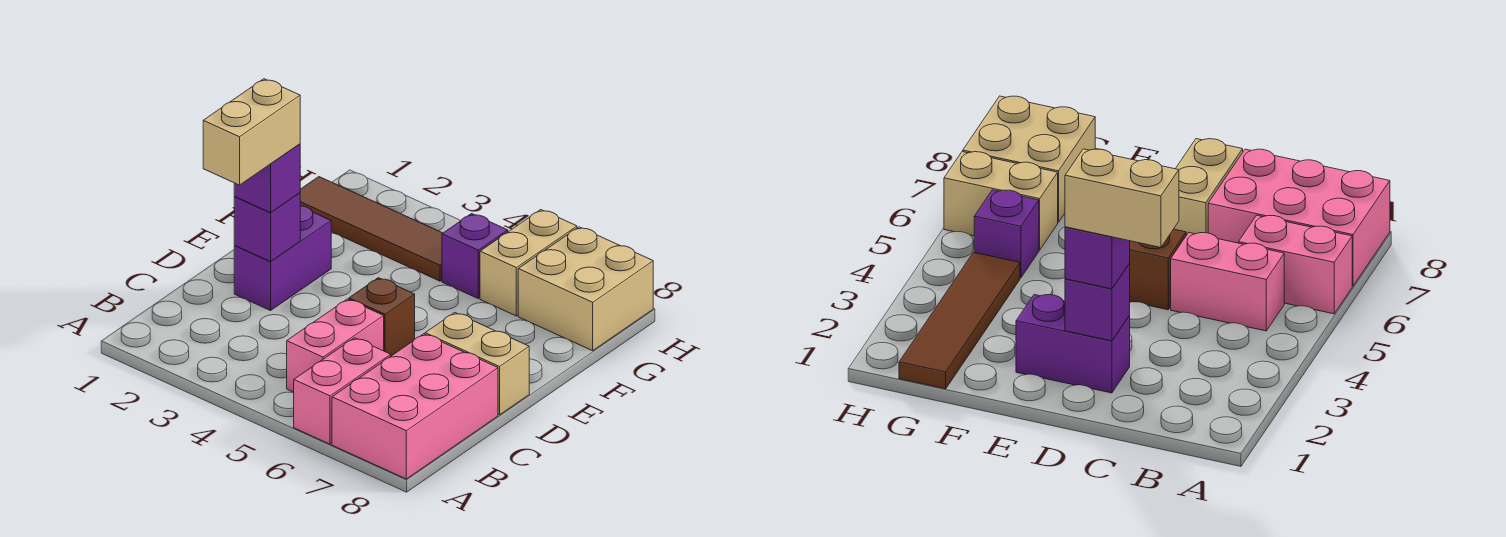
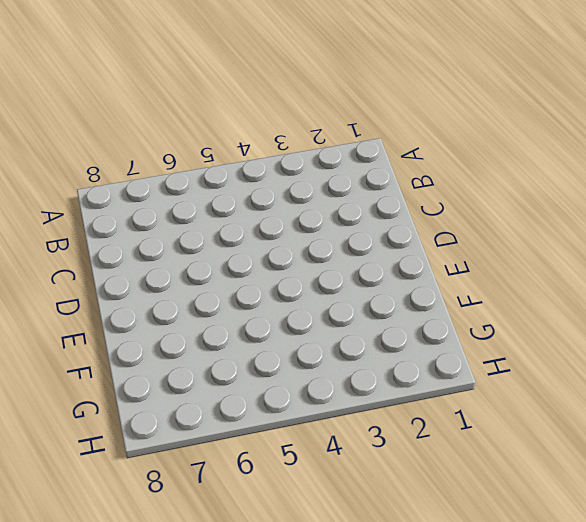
none -> pink brick A6:B6 level 1
none -> pink brick A7:C8 level 1
none -> pink brick B5:C5 level 1

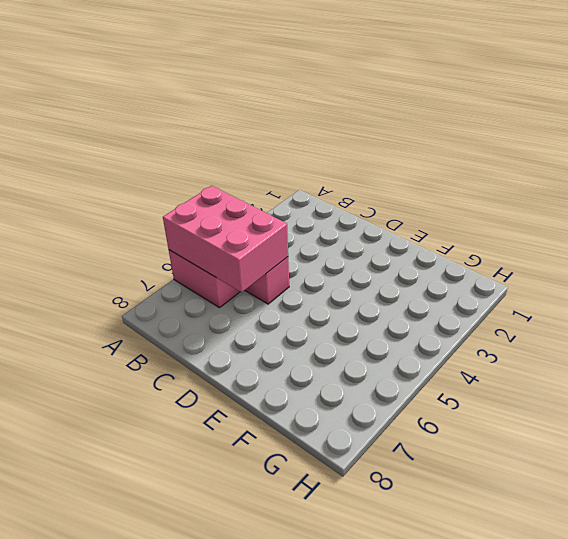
pink brick A5:C6 level 2 -> pink brick A7:C8 level 1
none -> purple brick D2:E2 level 1
none -> brown brick D5 level 1
none -> tan brick D7:D8 level 1

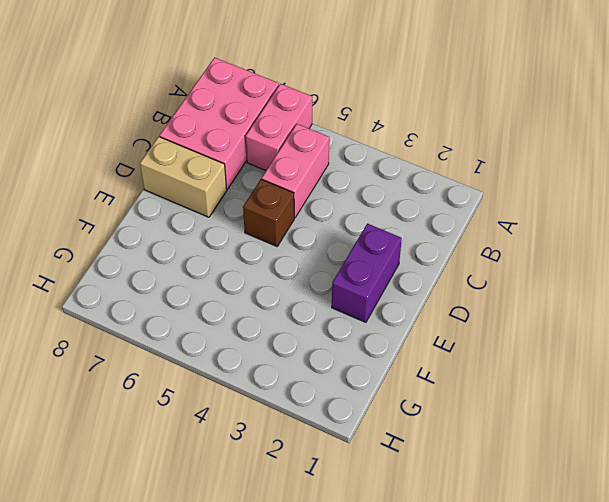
none -> brown tile G1:G4 level 1
none -> purple brick G5 level 1
none -> tan brick G6:H6 level 1

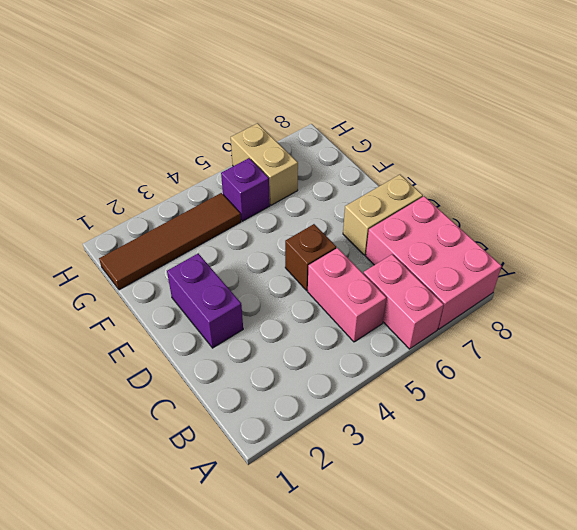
none -> tan brick G7:H8 level 1
none -> purple brick D2 level 2
none -> purple brick D2 level 3

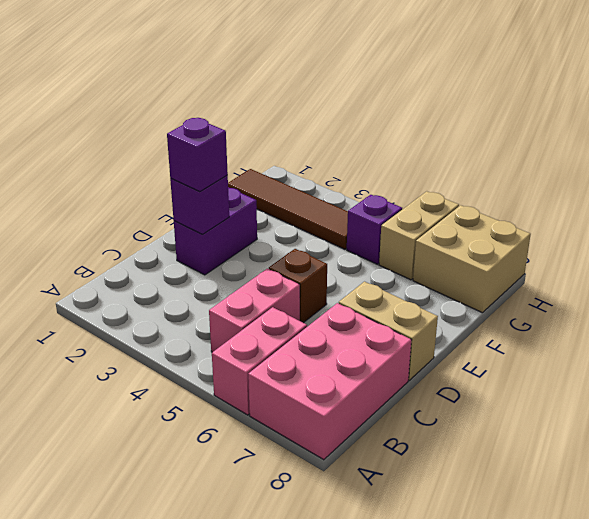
none -> tan brick C2:D2 level 4

